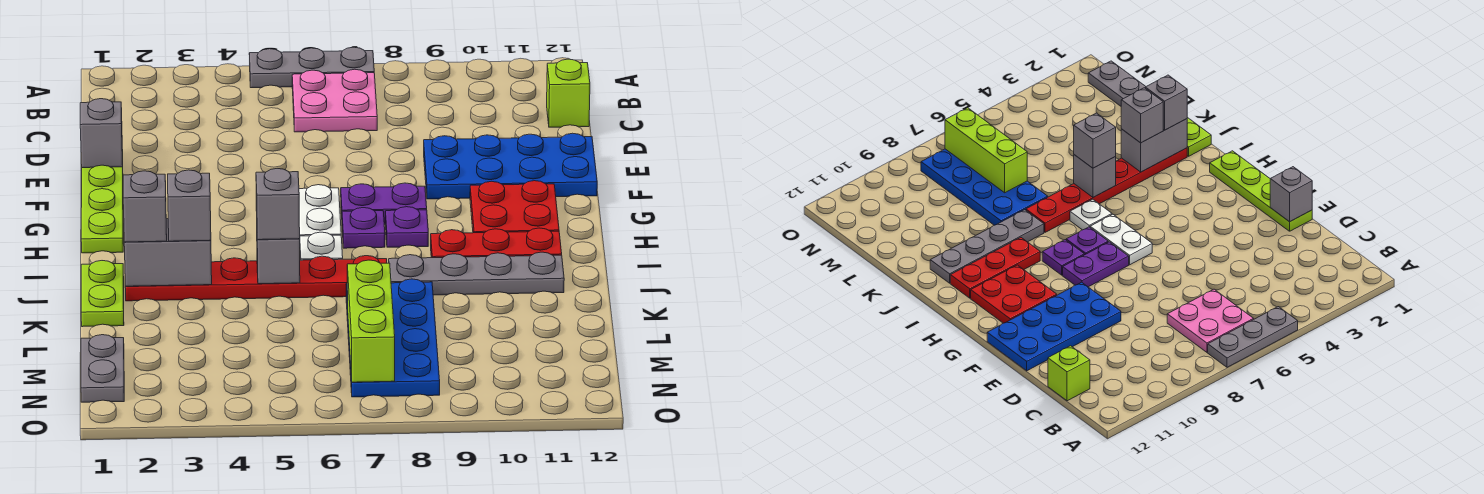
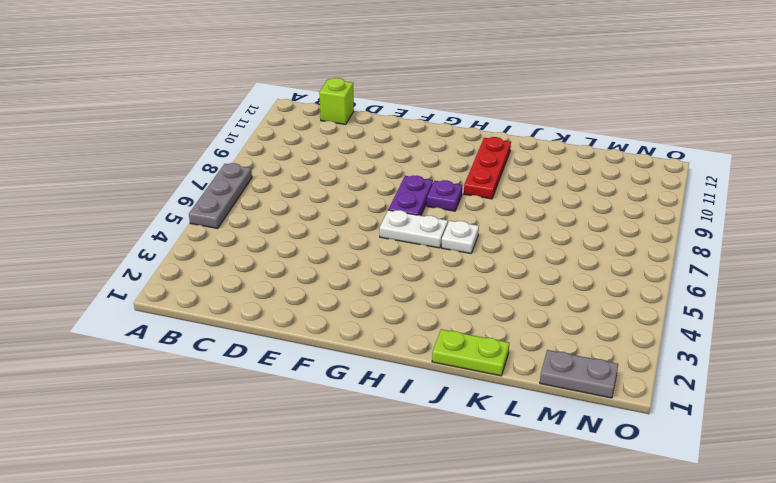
none -> pink plate B6:C7 level 1
none -> lime plate E1:H1 level 1
none -> blue plate E9:F12 level 1

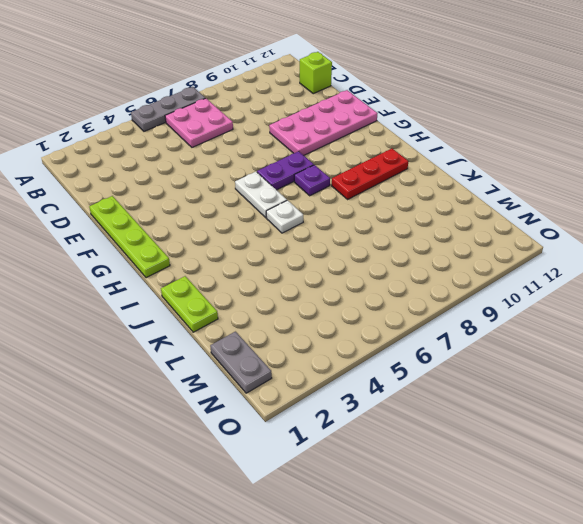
pink plate E9:F12 level 1 -> blue plate E9:F12 level 1
none -> red plate G10:H11 level 1
none -> purple plate H7 level 1
none -> red plate J2:J7 level 1

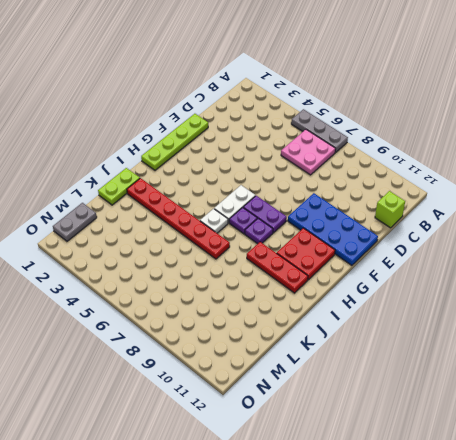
none -> grey plate J8:J11 level 1
none -> blue plate K7:N8 level 1
none -> grey brick E1 level 2

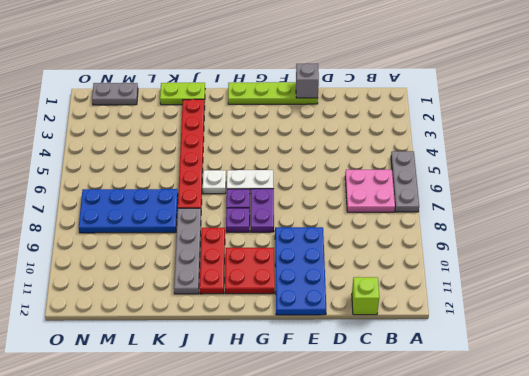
none -> grey brick J2:J3 level 2
none -> grey brick J5 level 2
none -> lime brick L7:N7 level 2

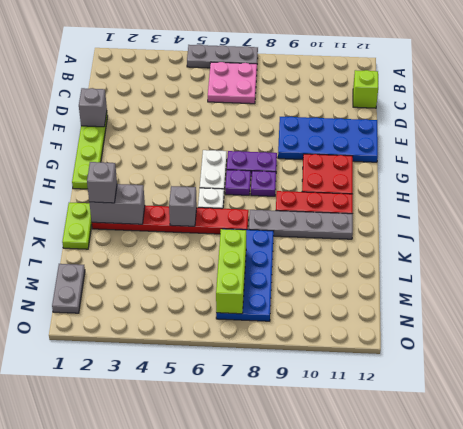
none -> grey brick J3 level 3
none -> grey brick J5 level 3

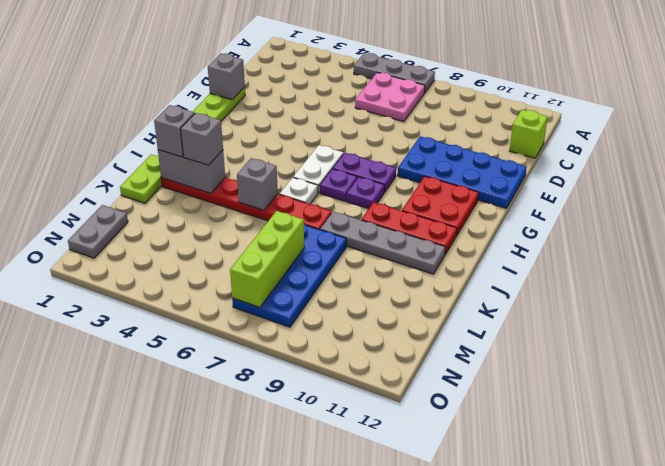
none -> grey brick J5 level 3

